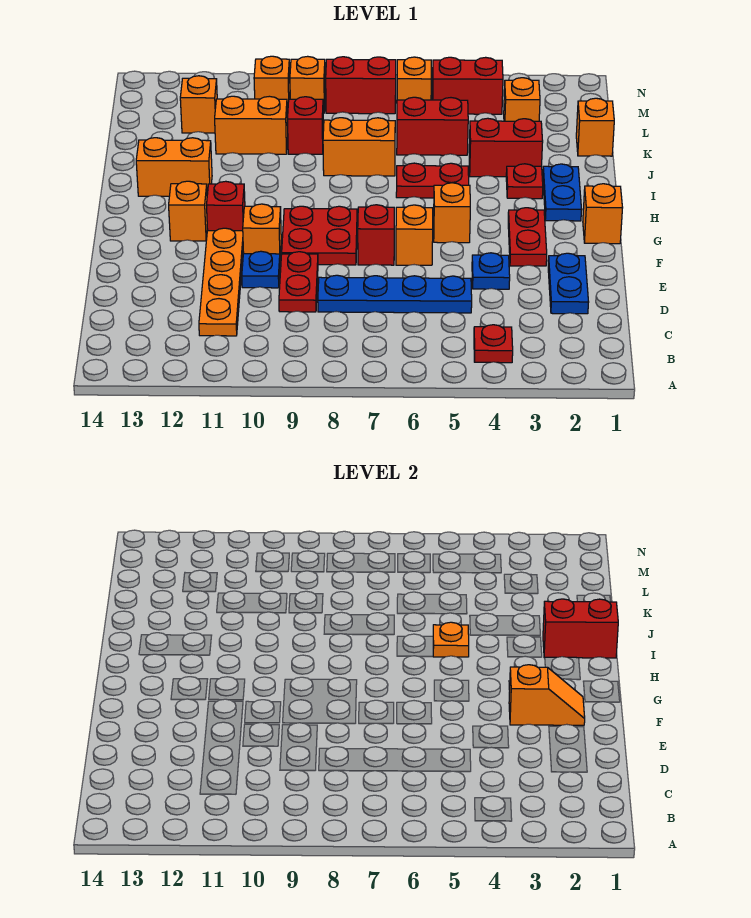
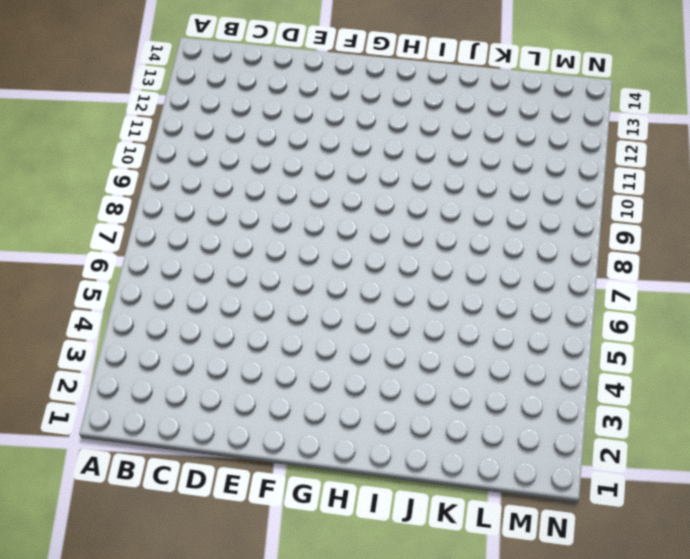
none -> red plate B4 level 1
none -> orange plate C11:F11 level 1
none -> blue plate D2:E2 level 1
none -> blue plate D5:D8 level 1

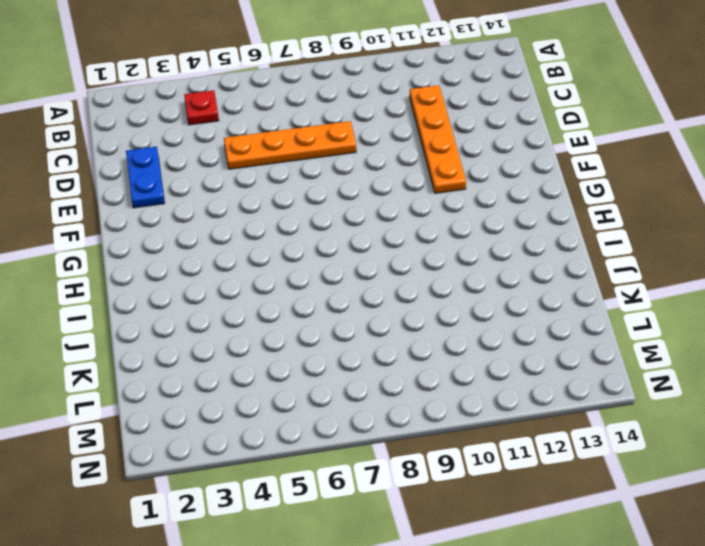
orange plate D5:D8 level 1 -> blue plate D5:D8 level 1
none -> red plate D9:E9 level 1
none -> blue plate E4 level 1
none -> blue plate E10 level 1
none -> red plate F3:G3 level 1

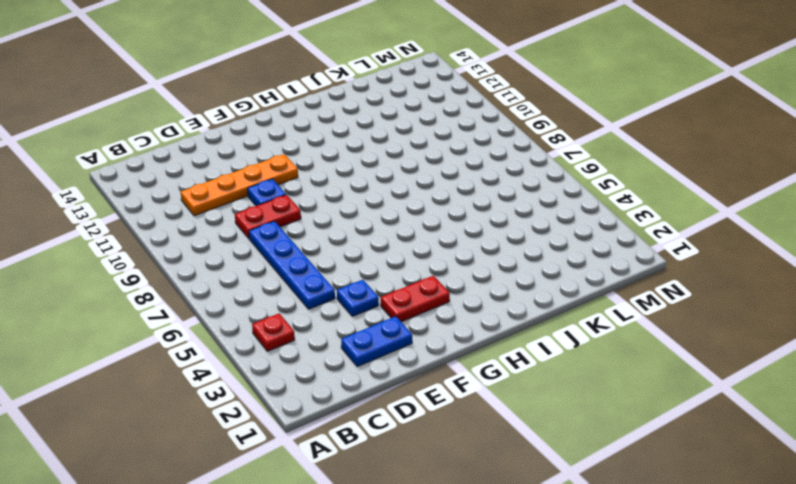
none -> orange brick F6 level 1
none -> red brick F7 level 1
none -> red plate F8:G9 level 1
none -> orange brick F10 level 1

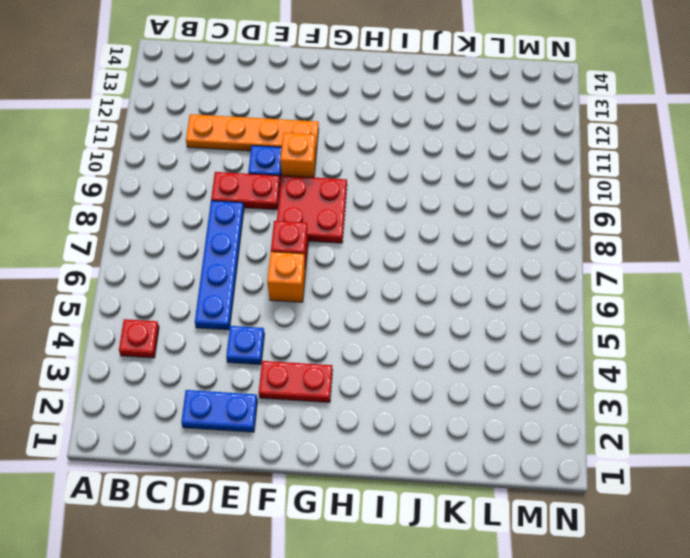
none -> orange brick G1 level 1
none -> orange brick G5 level 1
none -> red brick G11 level 1
none -> orange brick G12 level 1

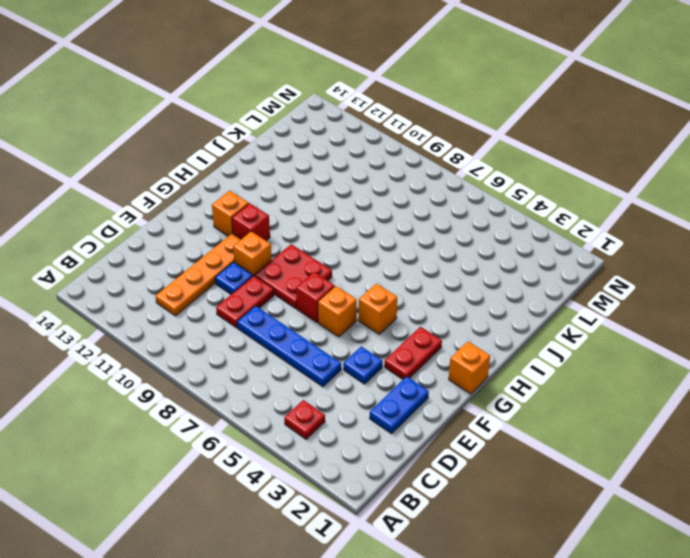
none -> blue plate H2:I2 level 1
none -> red plate I3 level 1
none -> red plate I5:I6 level 1
none -> orange brick I12:I13 level 1

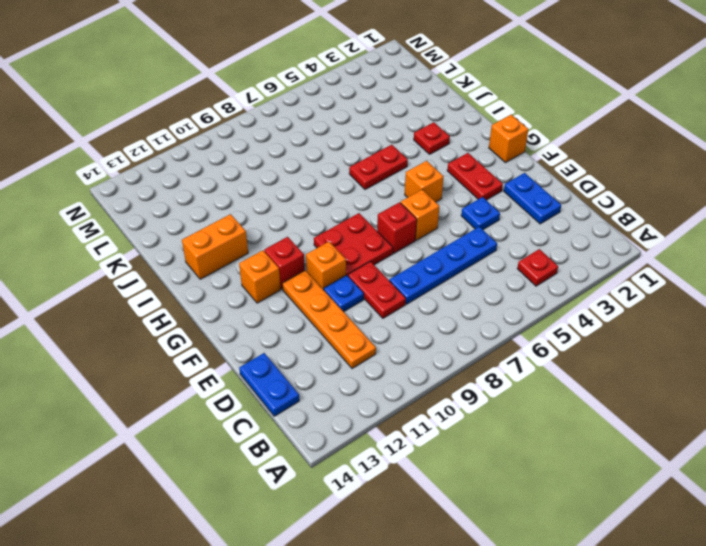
blue plate C14:D14 level 1 -> blue plate H2:I2 level 1
none -> red brick J3:J4 level 1
none -> orange brick J7:J8 level 1
none -> orange brick K1 level 1
none -> red brick K5:K6 level 1

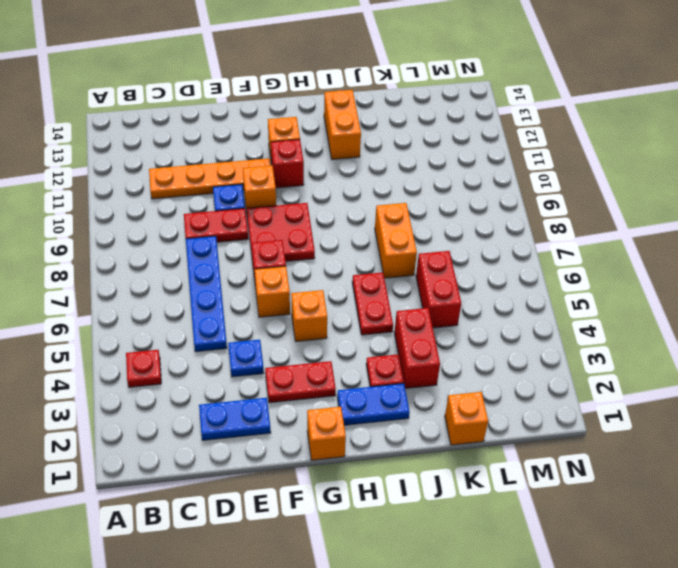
none -> red brick K9 level 1
none -> orange brick K10:K11 level 1
none -> orange brick L3 level 1
none -> orange brick L12 level 1

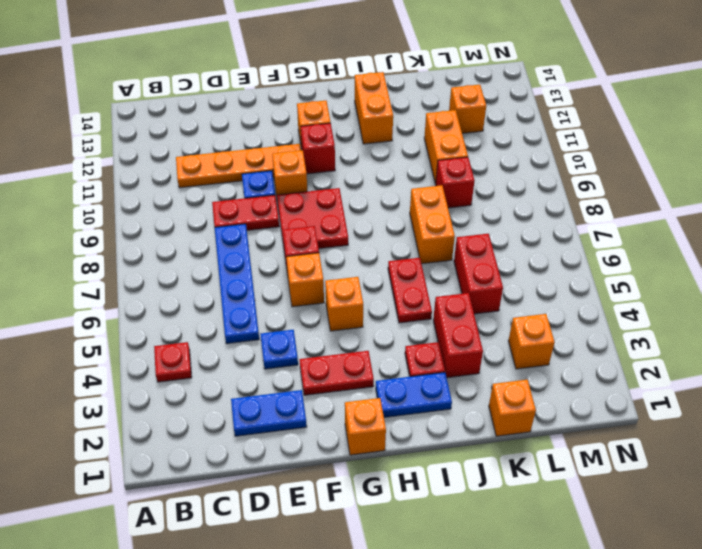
none -> red brick M4:M5 level 1
none -> orange brick M6 level 1
none -> red brick M7:M8 level 1
none -> orange brick M9 level 1

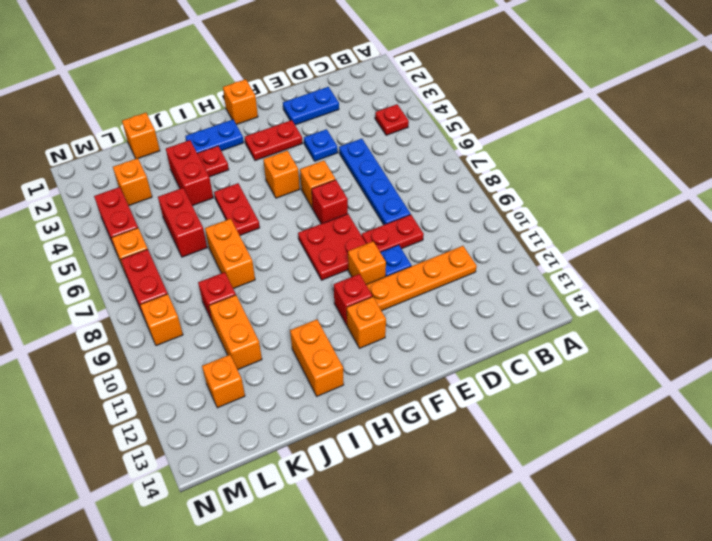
none -> orange brick M10 level 1
none -> orange slope F2:F3 level 2 top 3
none -> red brick I1:I2 level 2
none -> orange plate I5 level 2

